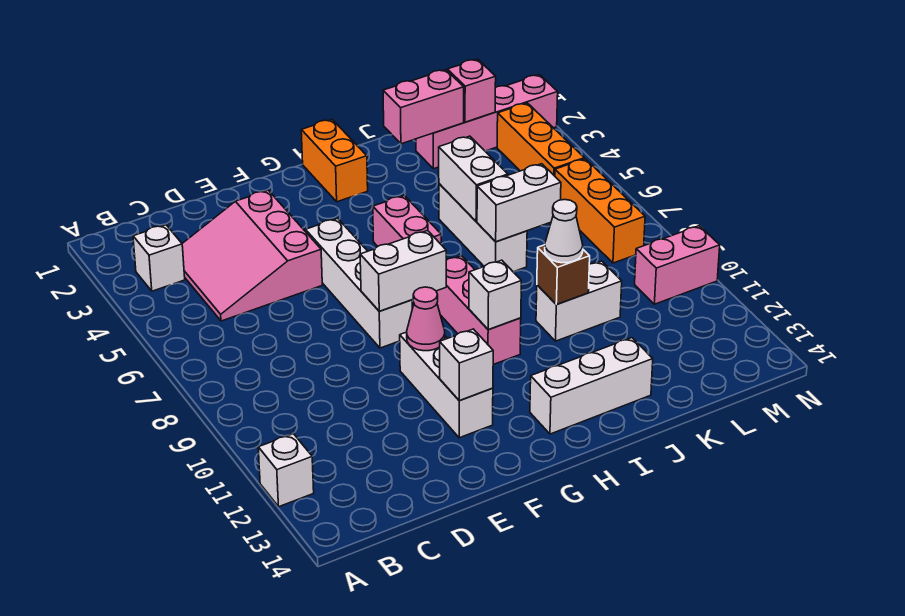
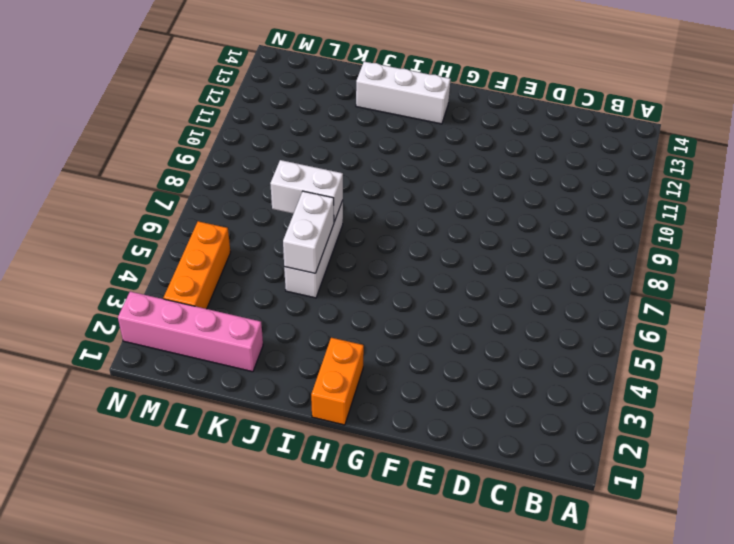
none -> white brick A12 level 1
none -> white brick B3 level 1
none -> pink slope C3:E5 level 1 top E

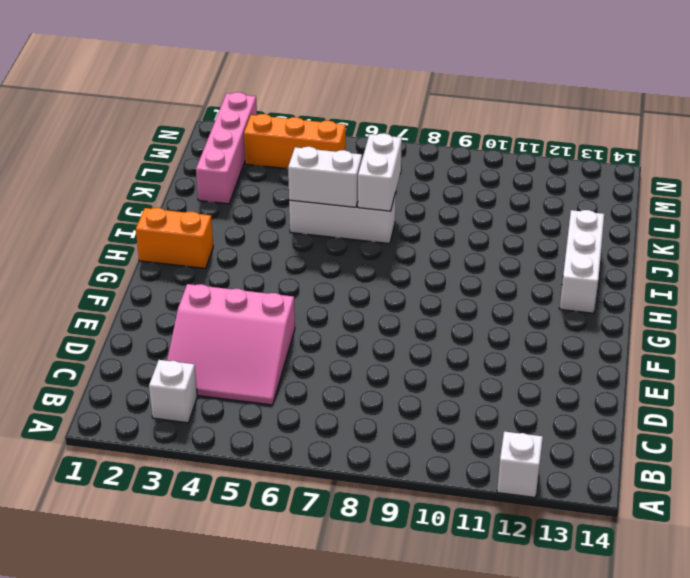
none -> white brick F5:F8 level 1
none -> white brick F10:F12 level 1
none -> pink brick H5:H6 level 1

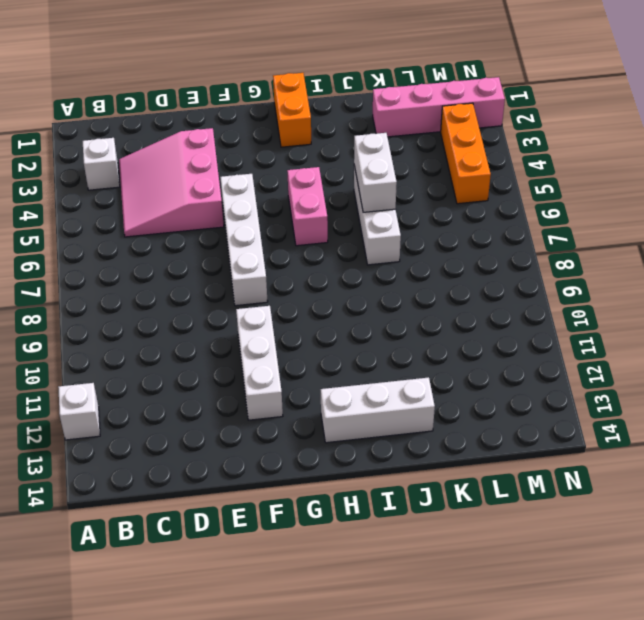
none -> pink brick H8:H10 level 1
none -> white brick J10:K10 level 1
none -> orange brick M6:M8 level 1

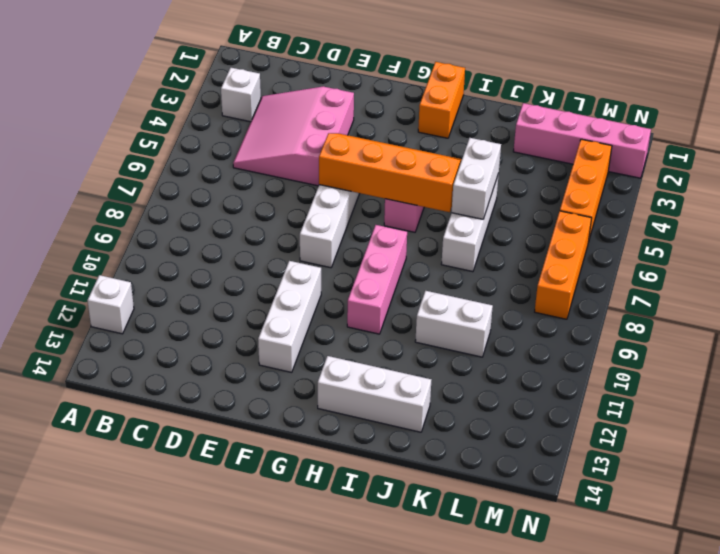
orange slope F5:I6 level 2 top 6 -> none
none -> pink brick M10:N10 level 1
none -> white brick F8:G8 level 2
none -> pink cone F10 level 2

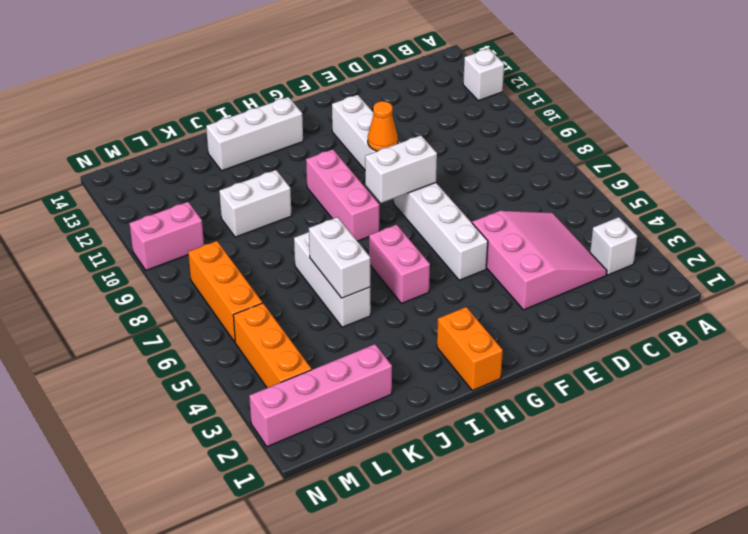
orange cone F10 level 2 -> pink cone F10 level 2
none -> white brick F12 level 2
none -> white brick H10 level 2
none -> pink brick J2:K2 level 2

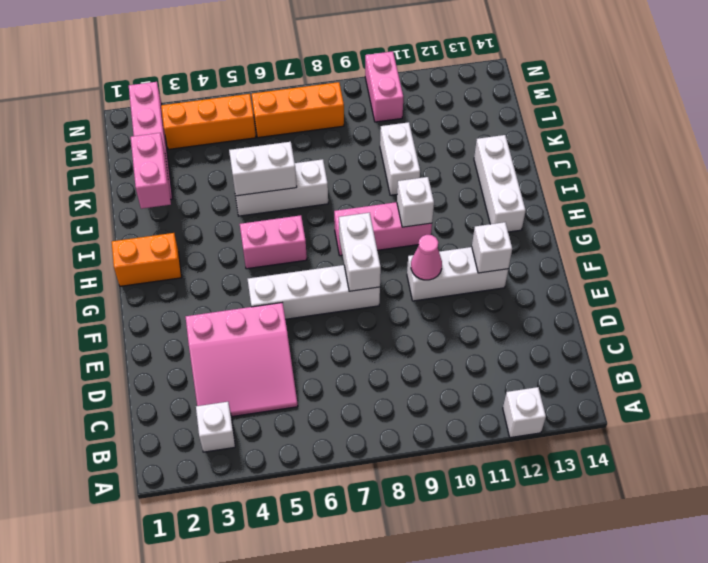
none -> white brick J7:K7 level 2
none -> brown brick J10 level 2
none -> pink brick L2 level 2

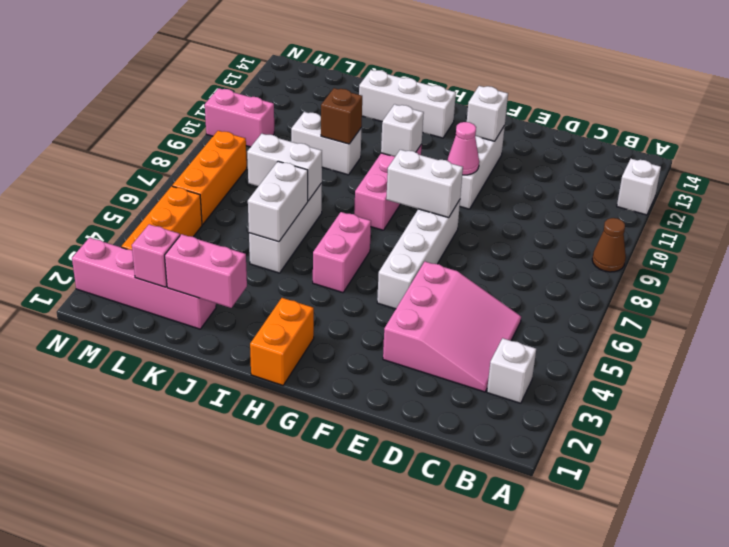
brown cone A9 level 1 -> none
none -> white cone J10 level 3

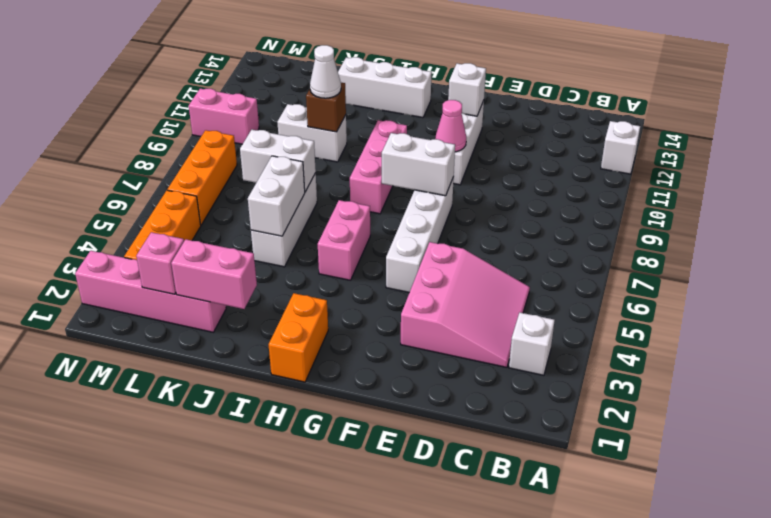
none -> white brick H10 level 2

